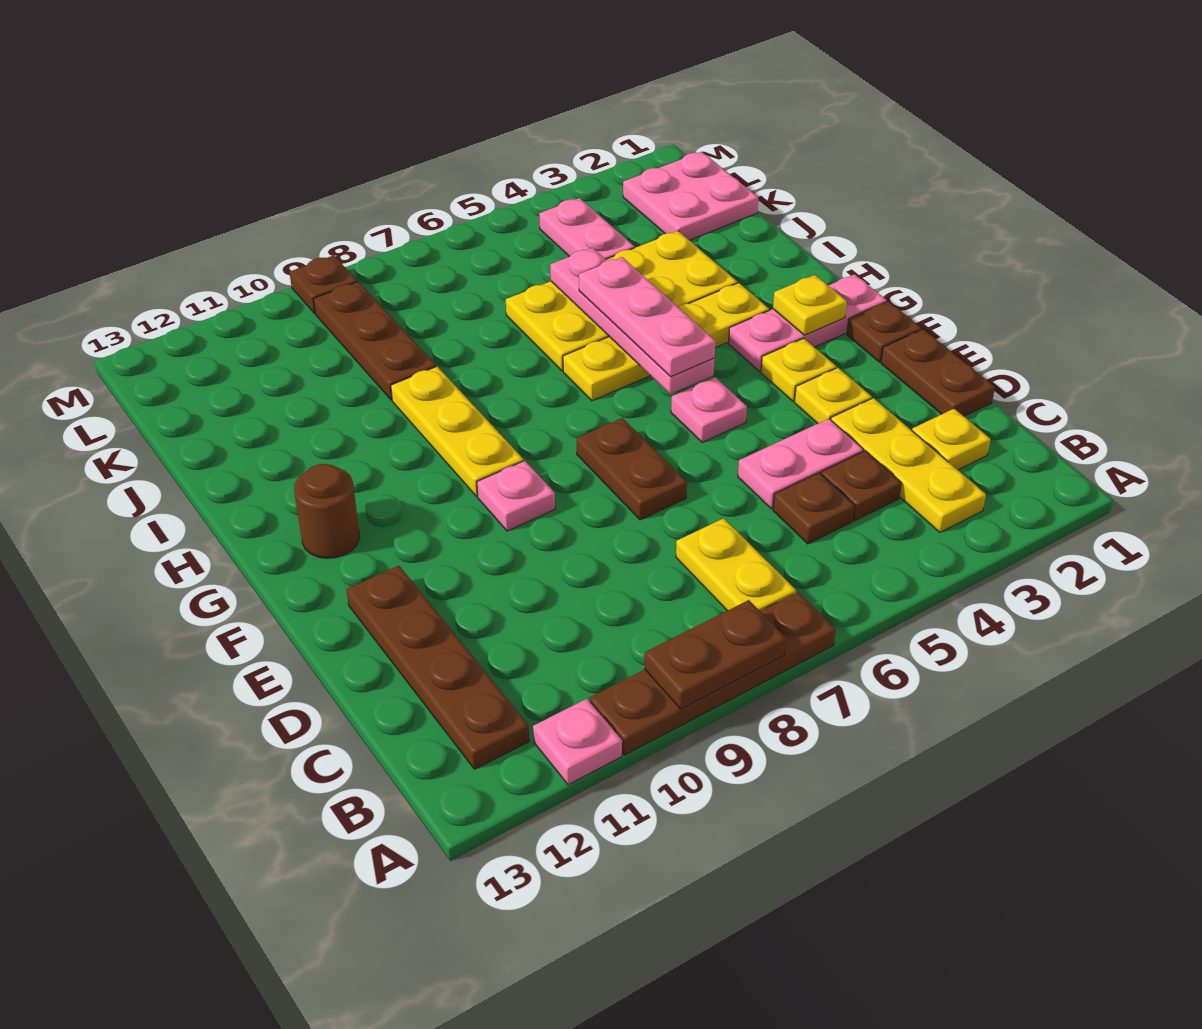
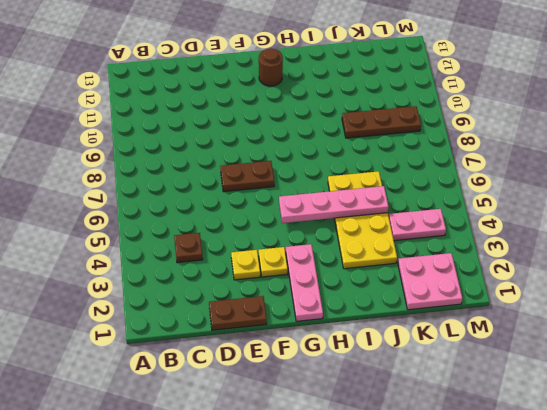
none -> brown plate A7:A10 level 1
none -> pink plate A11 level 1
none -> yellow plate B3:D3 level 1

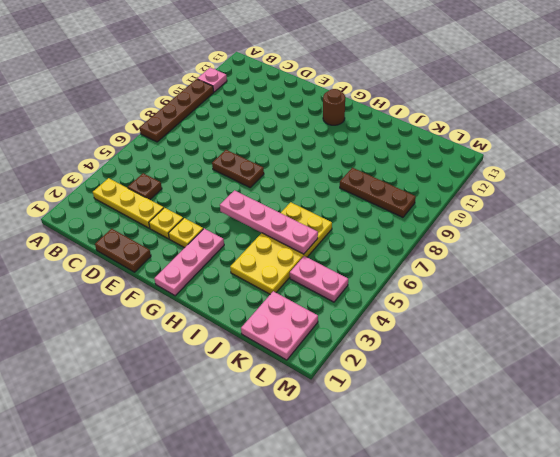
none -> yellow plate B7:C7 level 1
none -> brown plate B12:E12 level 1
none -> yellow plate C2 level 1

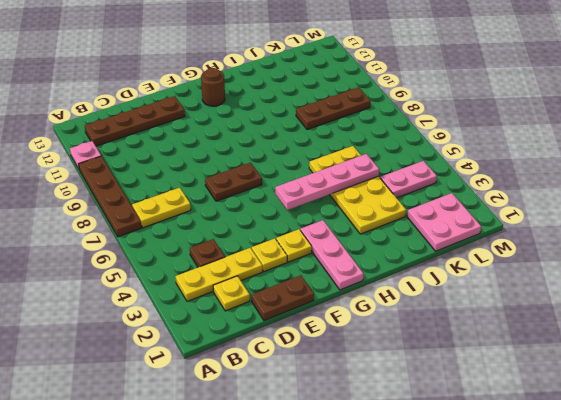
none -> brown plate C5 level 1
none -> pink plate D4:D5 level 1
none -> brown plate F1 level 1

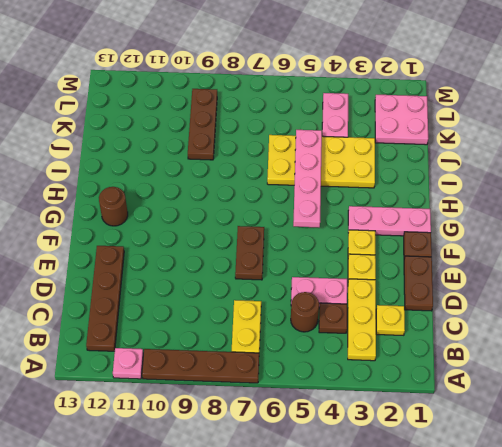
brown round brick C5 level 1 -> brown plate C5 level 1
none -> pink plate F5 level 1
none -> pink plate F9 level 1
none -> yellow plate G9:I9 level 1

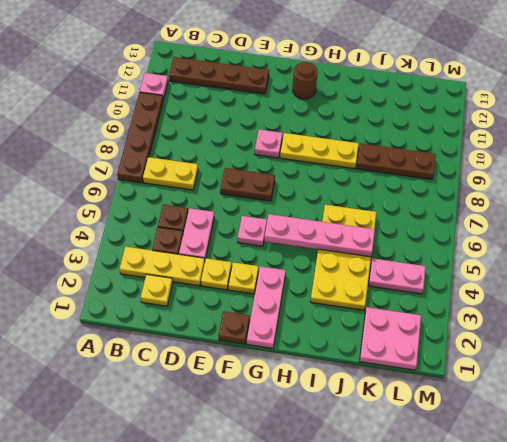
none -> brown plate D1:E1 level 1
none -> yellow plate H3:H6 level 1
none -> brown plate M9 level 1

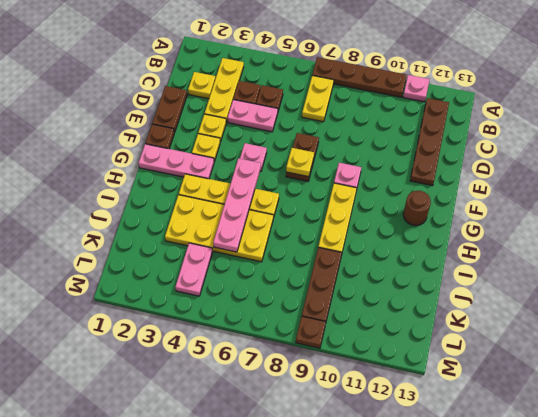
yellow plate F7 level 2 -> yellow plate G2 level 2
none -> pink plate K1:L2 level 1
none -> brown plate A8:A9 level 2
none -> pink plate G5:I5 level 3

